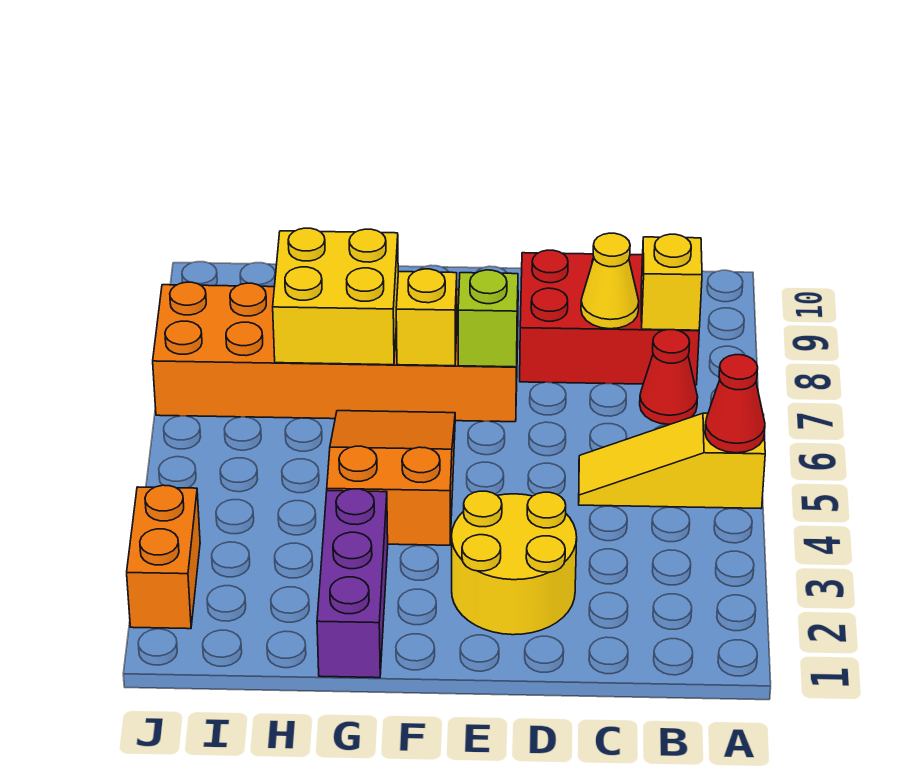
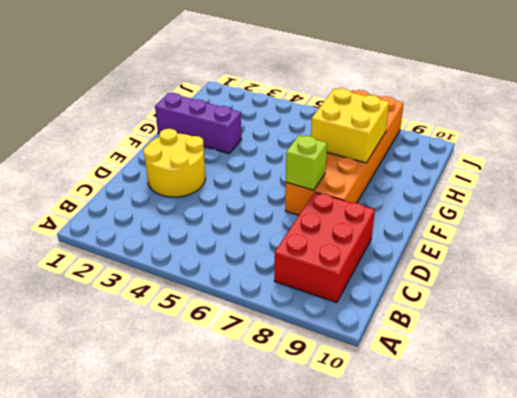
none -> yellow slope A5:C5 level 1 top A
none -> red cone B7 level 1
none -> orange slope F4:G6 level 1 top 4

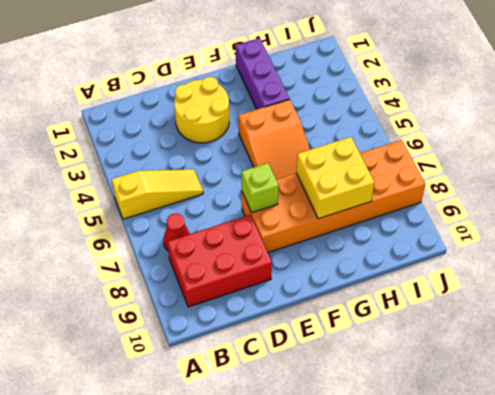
none -> orange brick J2:J3 level 1
none -> red cone A5 level 2
none -> yellow brick B8 level 2

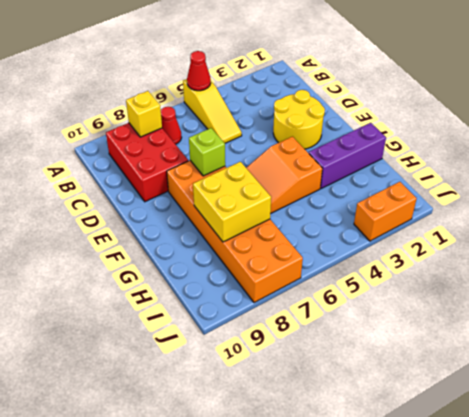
none -> yellow cone C8 level 2
none -> yellow brick F7 level 2

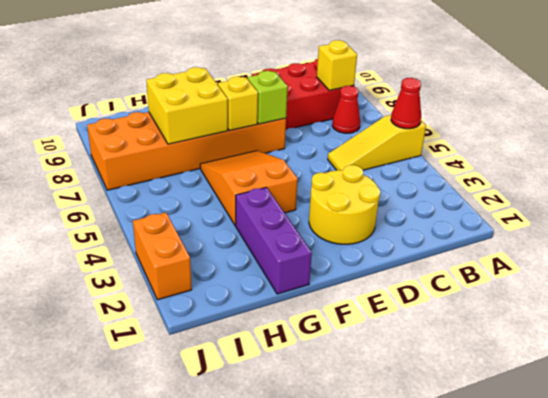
none -> yellow cone C8 level 2

